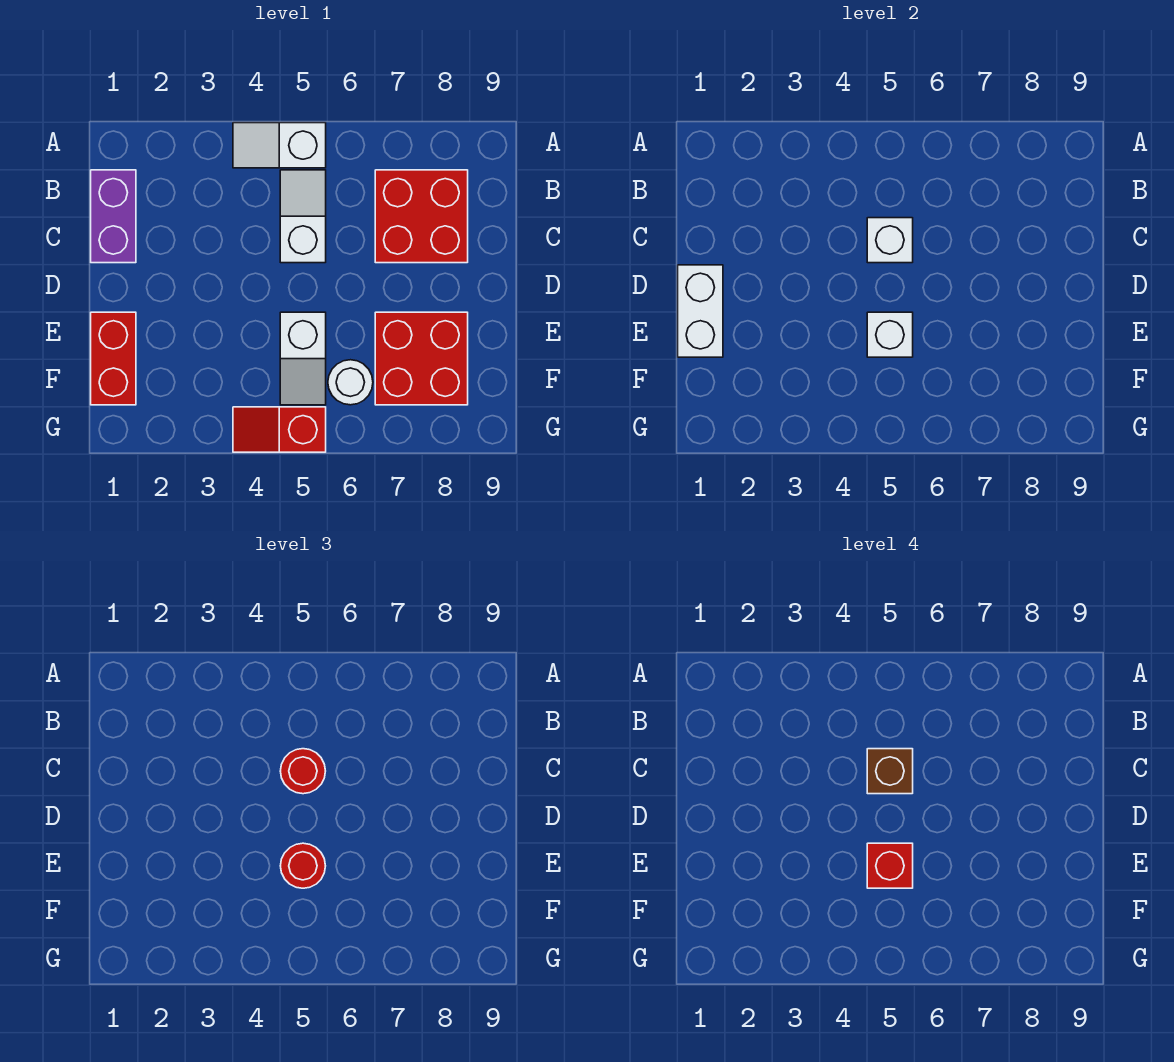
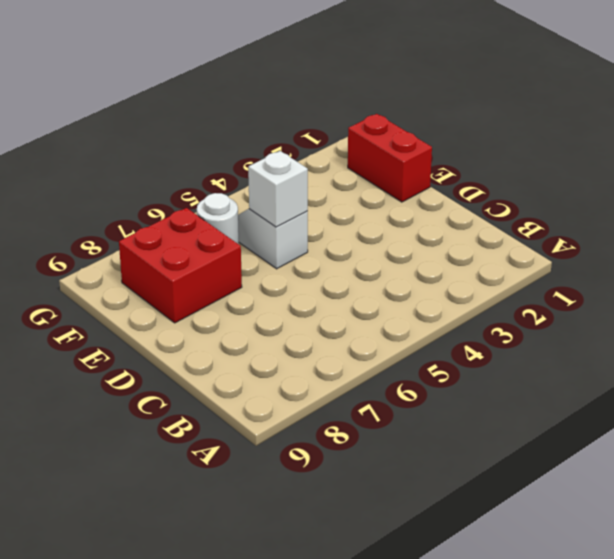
none -> white slope A4:A5 level 1 top 5
none -> purple brick B1:C1 level 1
none -> white slope B5:C5 level 1 top C

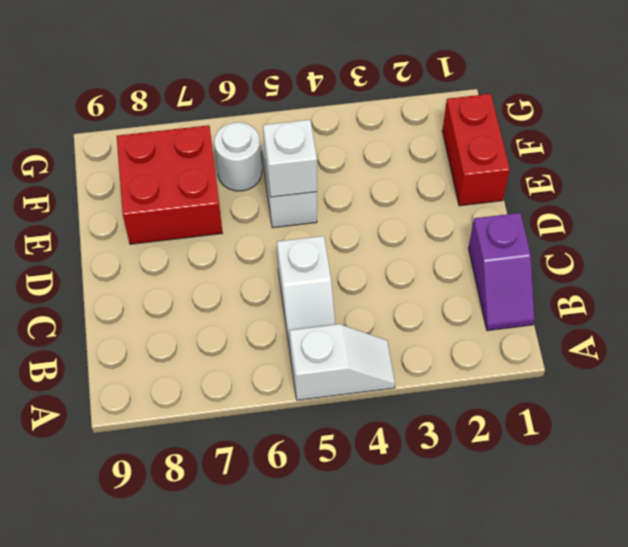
purple slope B1:C1 level 1 top C -> purple brick B1:C1 level 1
none -> red brick B7:C8 level 1
none -> red slope G4:G5 level 1 top 5
none -> white brick C5 level 2

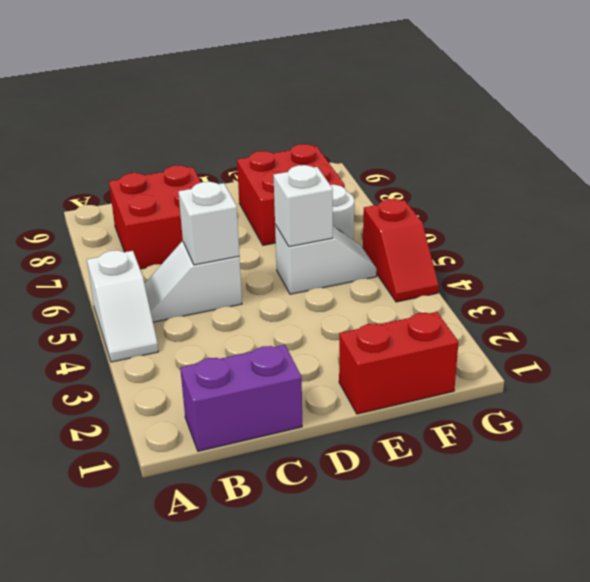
none -> white brick D1:E1 level 2
none -> red round brick C5 level 3
none -> red round brick E5 level 3

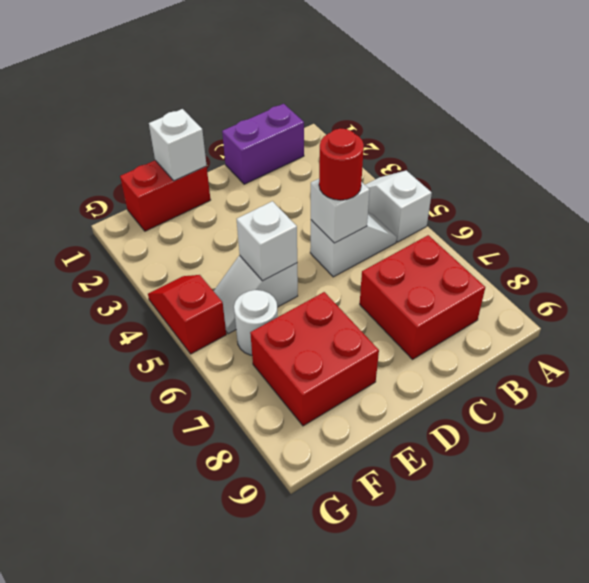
white brick E1 level 2 -> white brick D1:E1 level 2
none -> red round brick E5 level 3
none -> brown brick C5 level 4
none -> red brick E5 level 4

